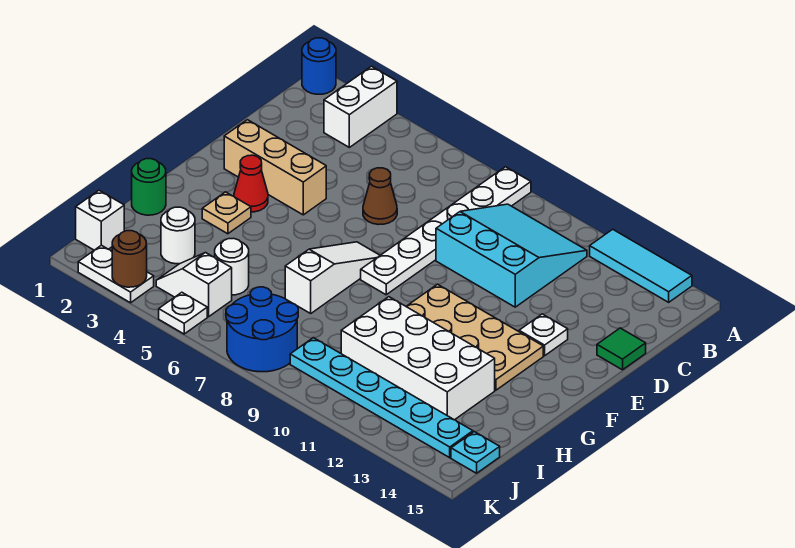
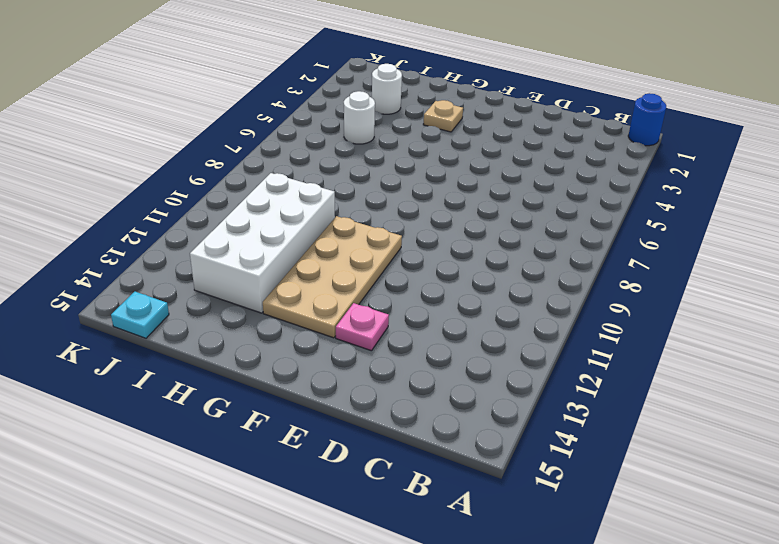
pink plate E13 level 1 -> white plate E13 level 1
none -> white brick A3:B3 level 1
none -> white plate A8:F8 level 1
none -> cyan tile A12:A14 level 1

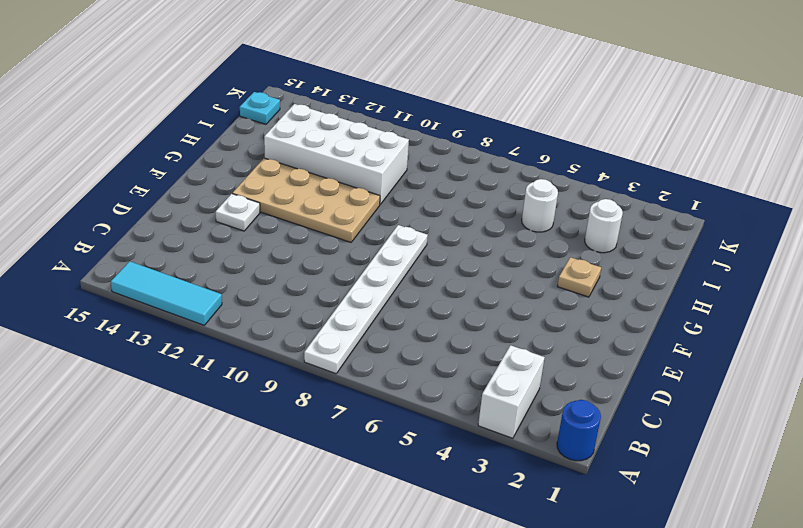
none -> cyan slope B9:D11 level 1 top D
none -> brown cone D6 level 1
none -> green tile D15 level 1

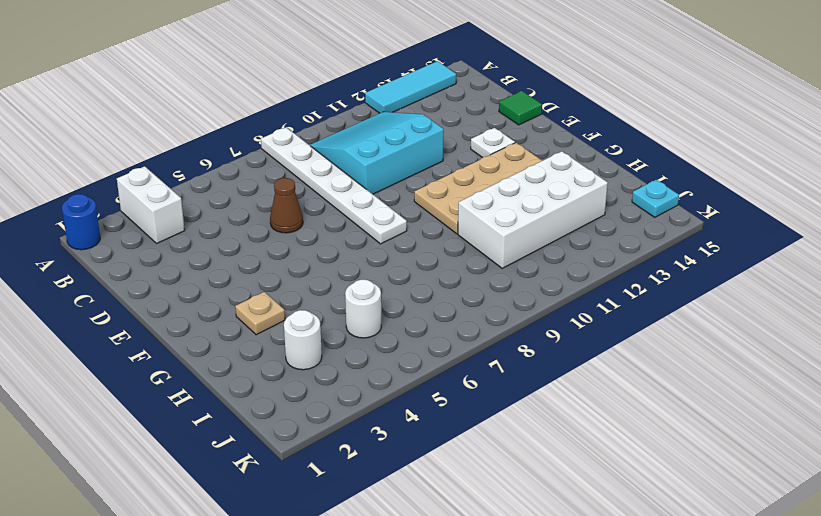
none -> tan brick E2:E4 level 1
none -> red cone F3 level 1
none -> white slope F7:H7 level 1 top H

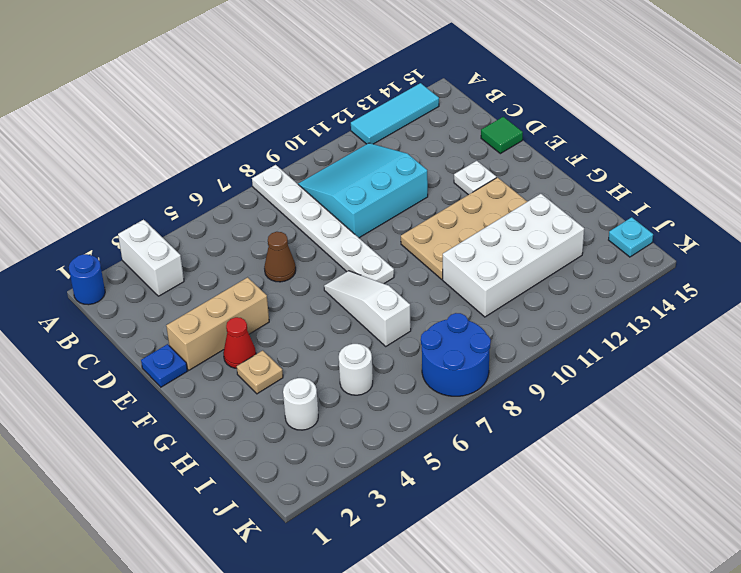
blue plate E1 level 1 -> none
none -> green round brick H1 level 1
none -> white brick J1 level 1
none -> white slope J4:J5 level 1 top 5

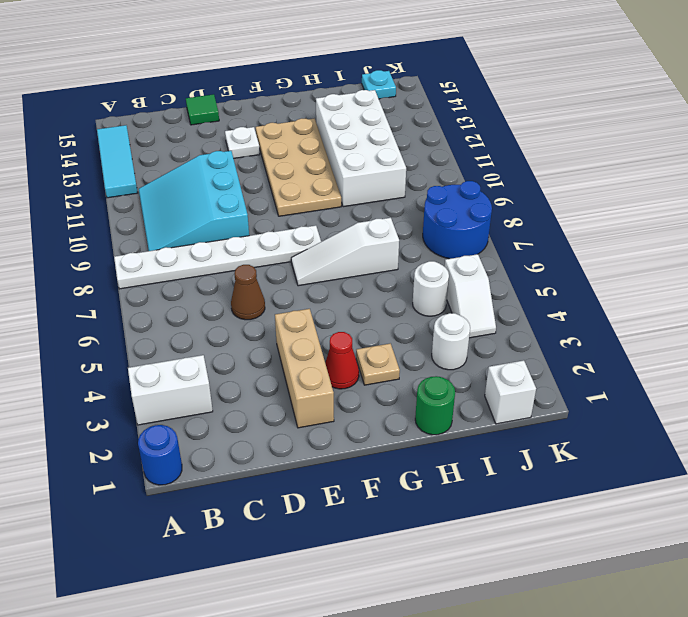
none -> cyan plate J9:J14 level 1
none -> white plate K2:K3 level 1
none -> white plate K5 level 1

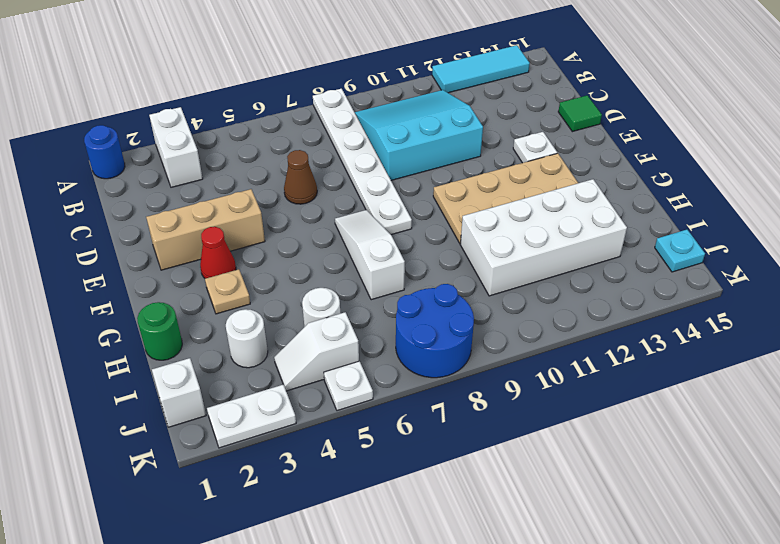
none -> cyan plate J9:J14 level 1
none -> brown round brick K3 level 2

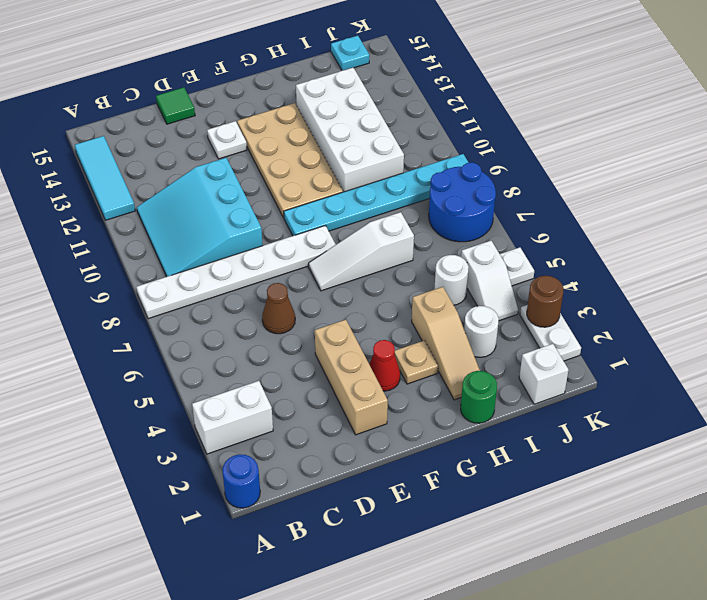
cyan plate F9:K9 level 1 -> cyan plate J9:J14 level 1
tan slope H2:H4 level 1 top 4 -> none

